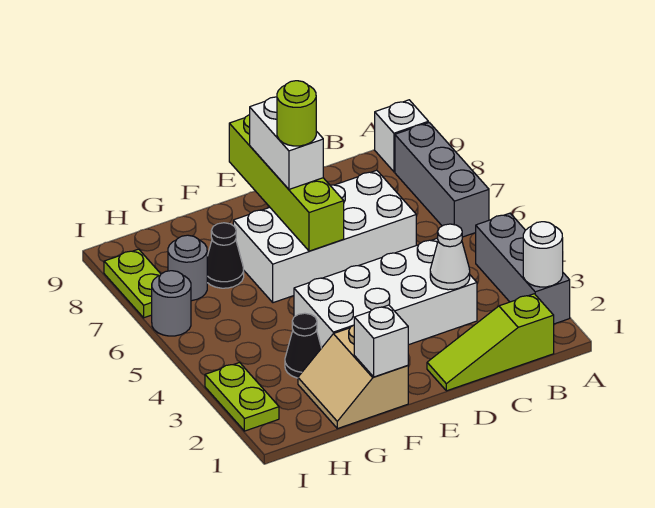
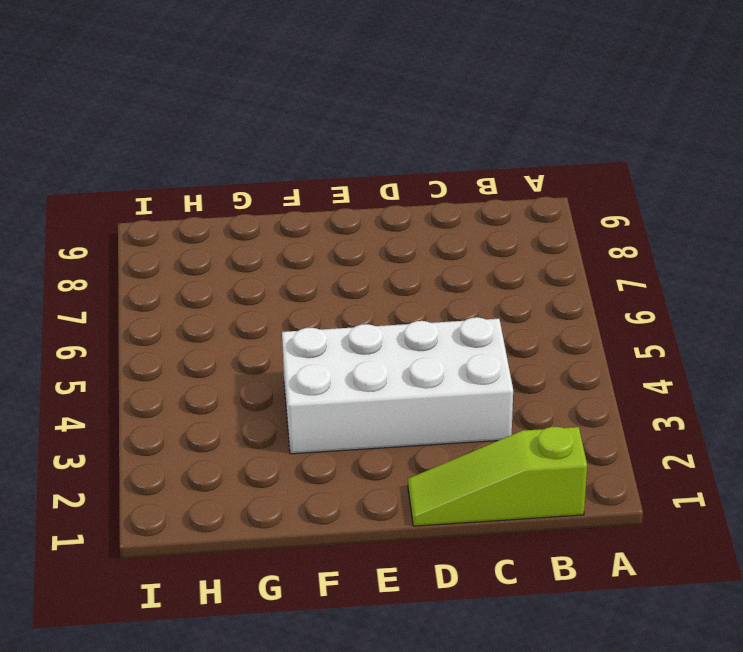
none -> grey brick A2:A4 level 1
none -> grey brick A6:A8 level 1
none -> white brick A9 level 1

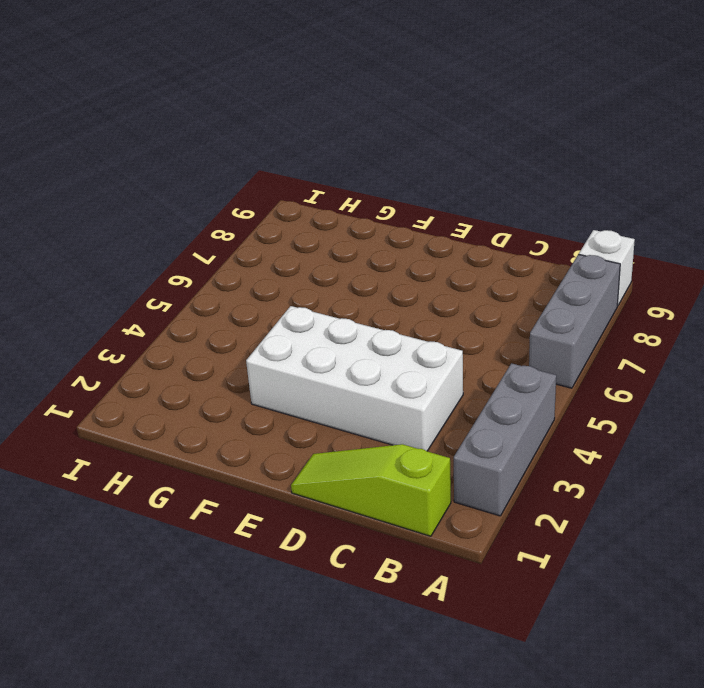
none -> white brick C6:F7 level 1
none -> tan slope F1:G2 level 1 top F
none -> black cone G3 level 1

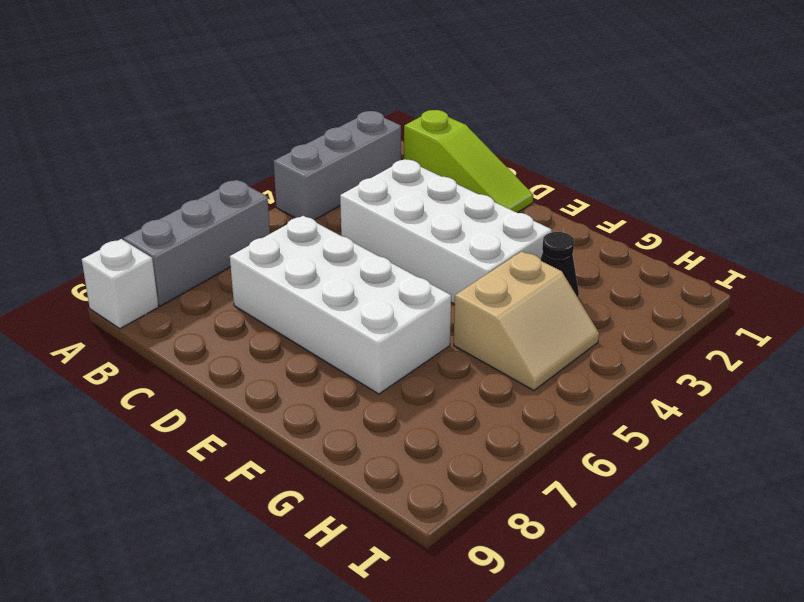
tan slope G4:H5 level 1 top G -> tan slope F1:G2 level 1 top F
none -> black cone G7 level 1
none -> grey round brick H7 level 1
none -> lime plate I2:I3 level 1

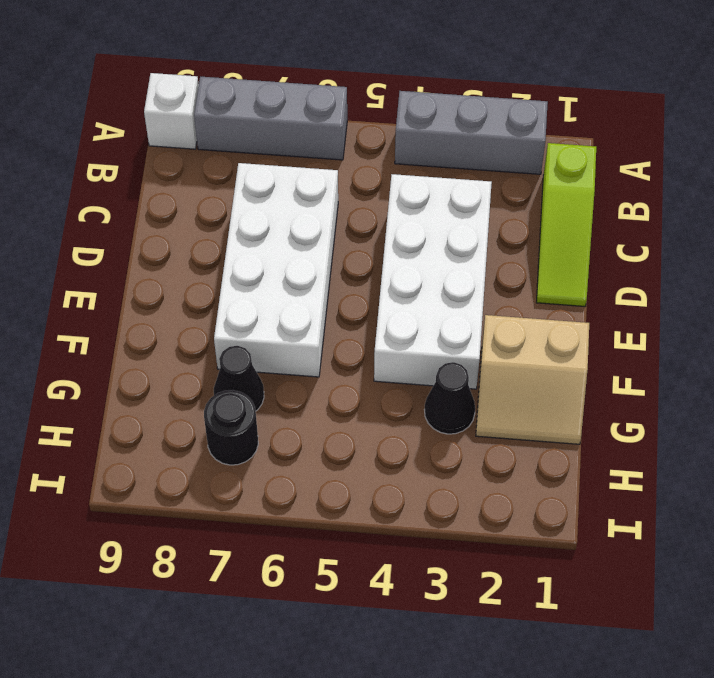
black round brick H7 level 1 -> grey round brick H7 level 1
none -> lime plate I2:I3 level 1
none -> grey round brick I6 level 1
none -> lime plate I7:I8 level 1

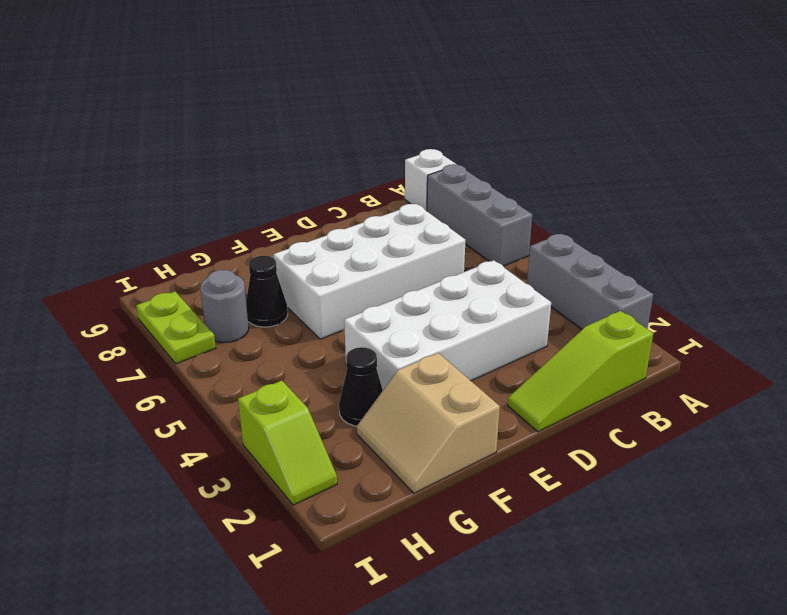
lime slope I2:I3 level 1 top 3 -> lime plate I2:I3 level 1
none -> grey round brick I6 level 1
none -> white round brick A2 level 2
none -> white cone C3 level 2

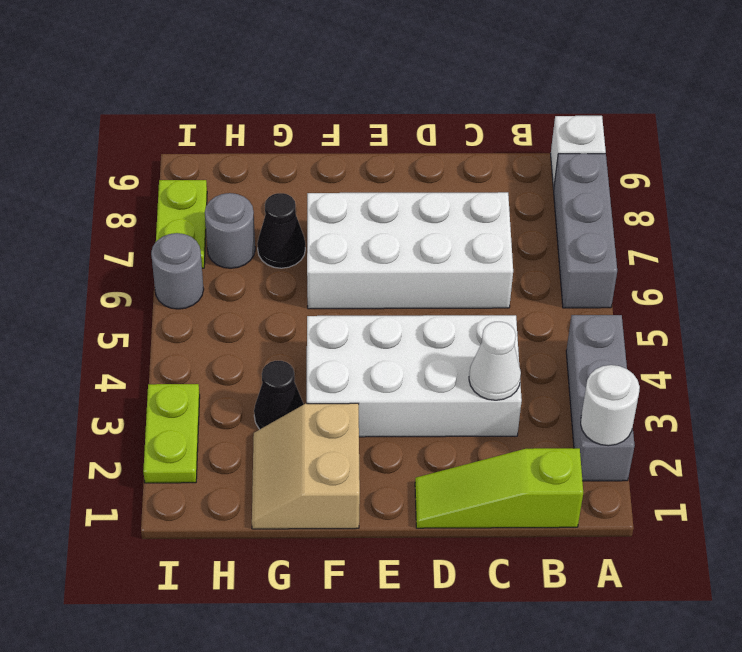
none -> lime brick E6:E9 level 2
none -> white brick F1 level 2
none -> white brick E7:E8 level 3

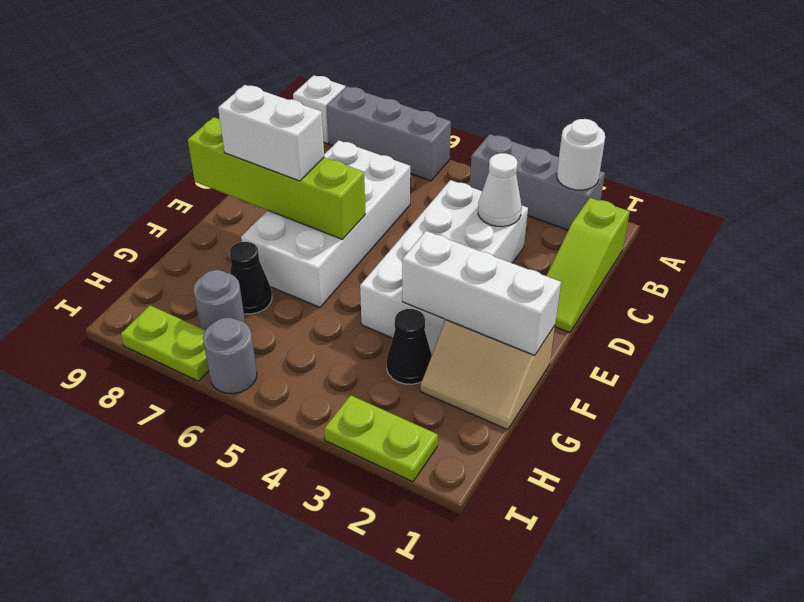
white brick F1:F3 level 2 -> white brick F1 level 2
none -> lime round brick E7 level 4

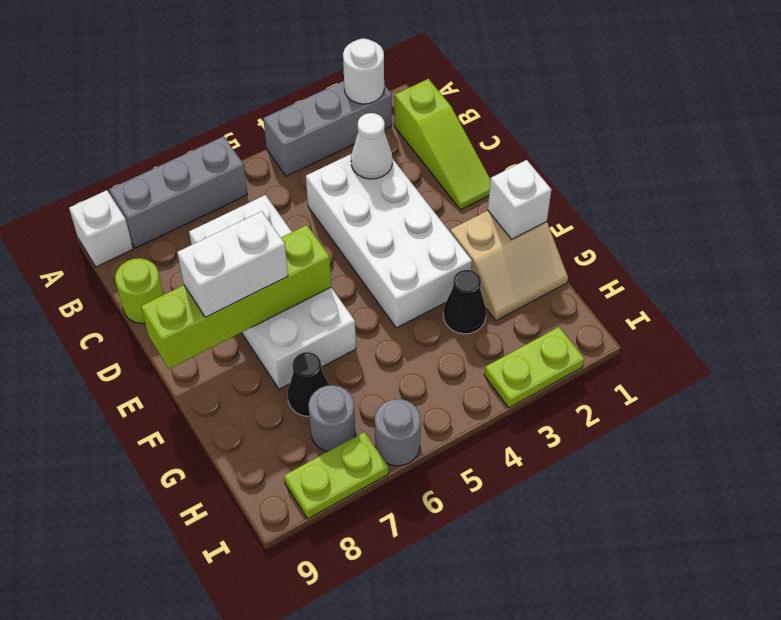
lime round brick C9 level 1 -> lime round brick E7 level 4

